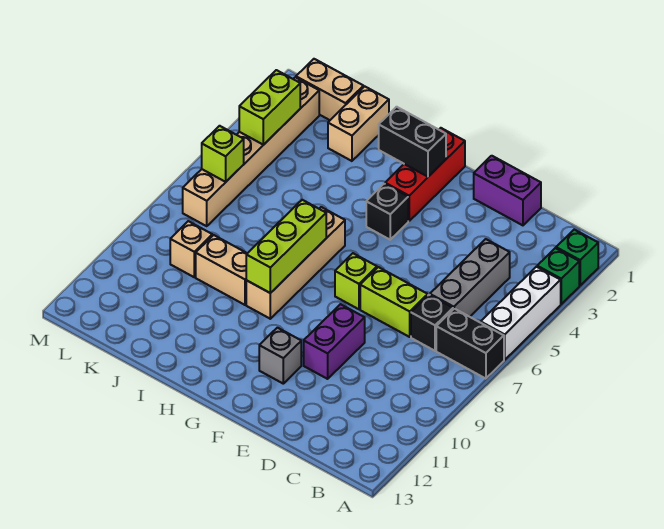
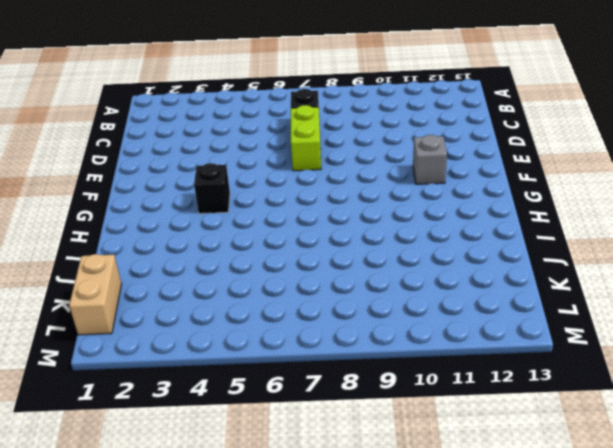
none -> green brick A2 level 1
none -> green brick A3 level 1
none -> white brick A4:A6 level 1

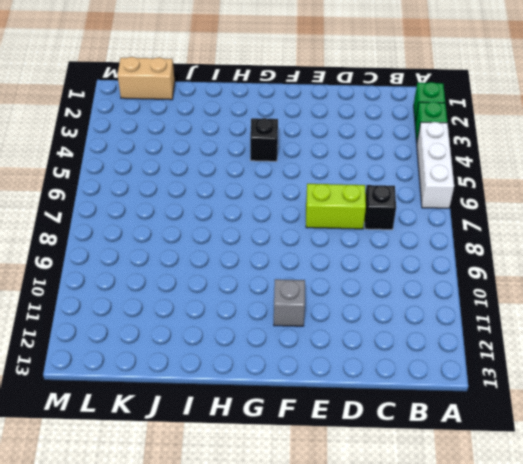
none -> black brick A7:B7 level 1
none -> grey brick C4:C6 level 1
none -> purple brick D1:E1 level 1

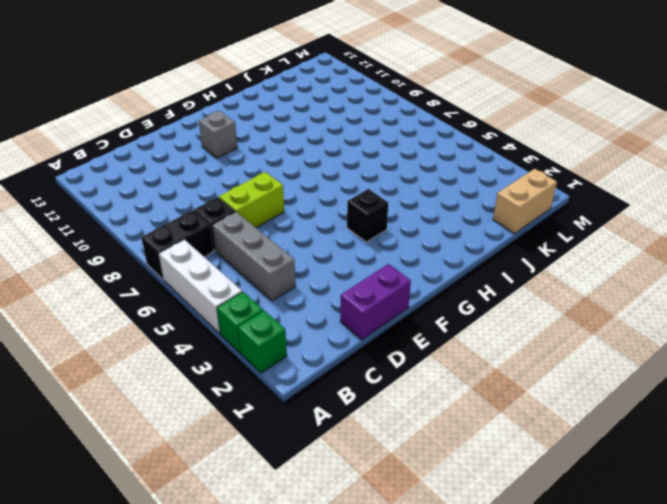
none -> purple brick E9:E10 level 1
none -> lime brick F7 level 1
none -> red brick G1:G3 level 1

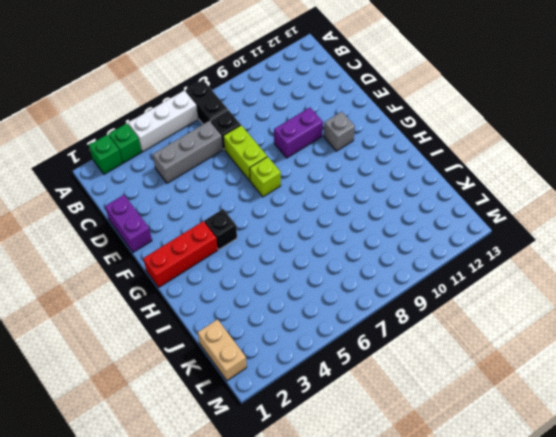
none -> tan brick H6:H9 level 1
none -> tan brick I9:J9 level 1
none -> tan brick J1:J2 level 1

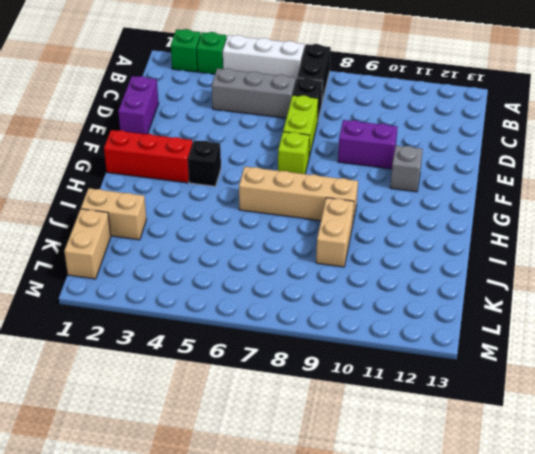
none -> tan brick K9 level 1
none -> tan brick L2:L7 level 1
none -> black brick G2:H2 level 2

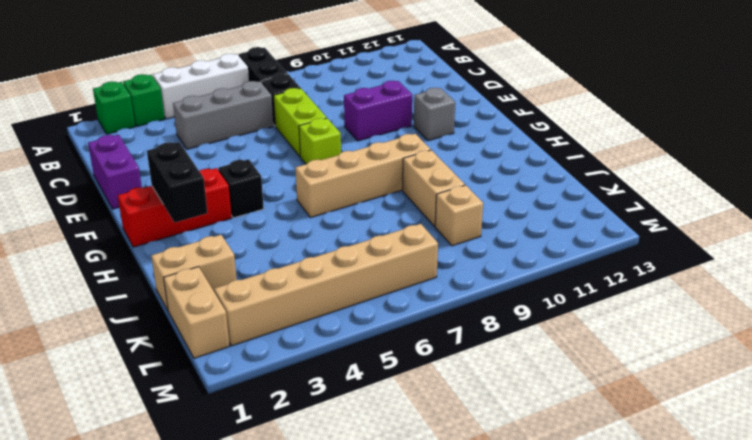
none -> lime brick H7:H9 level 2
none -> lime brick L3:L4 level 2
none -> lime brick L6 level 2

